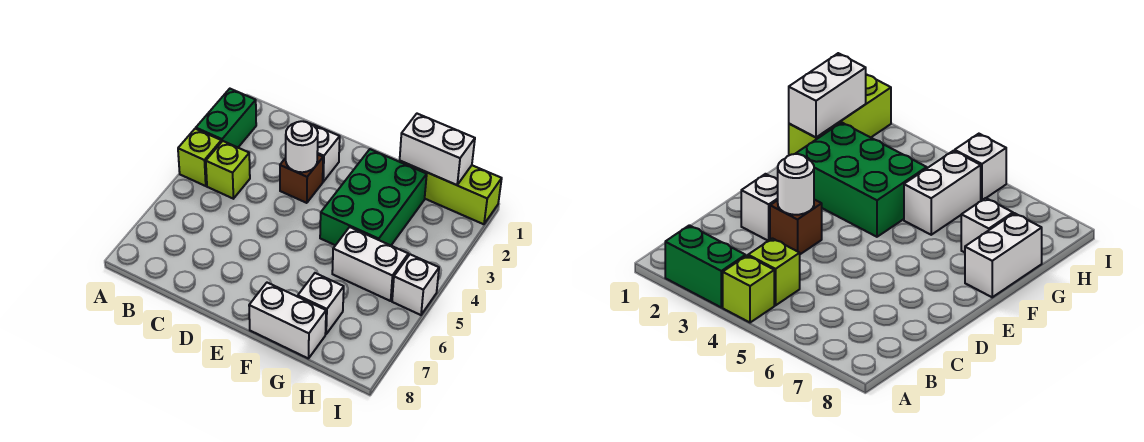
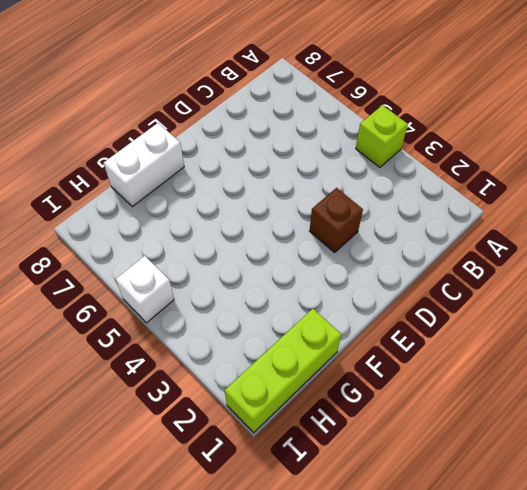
none -> green brick A2:A3 level 1
none -> lime brick B4 level 1
none -> white brick D2 level 1

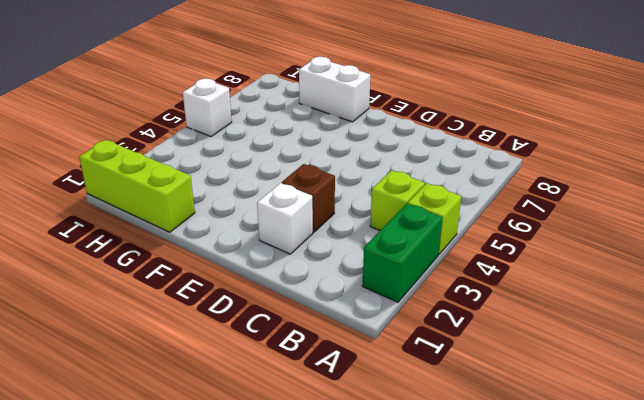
none -> green brick F2:G4 level 1
none -> white brick G5:H5 level 1
none -> white brick G7 level 1

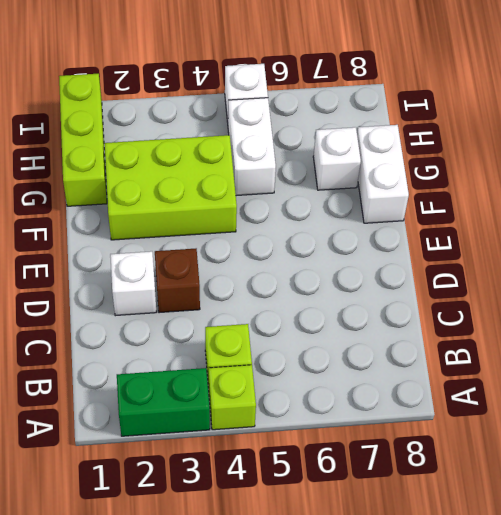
lime brick F2:G4 level 1 -> green brick F2:G4 level 1
none -> white round brick D3 level 2
none -> white brick G1:H1 level 2

